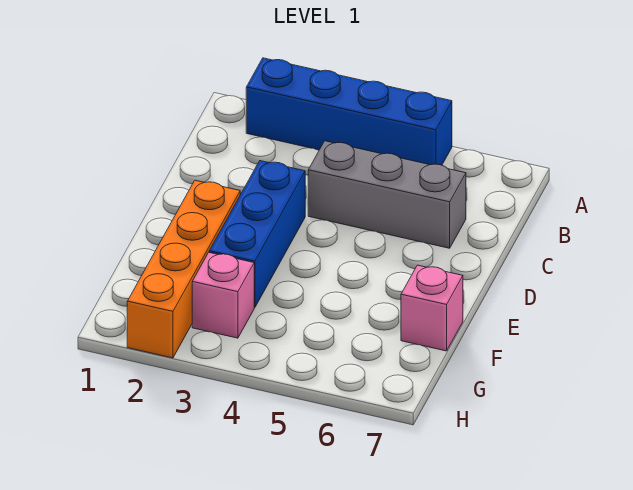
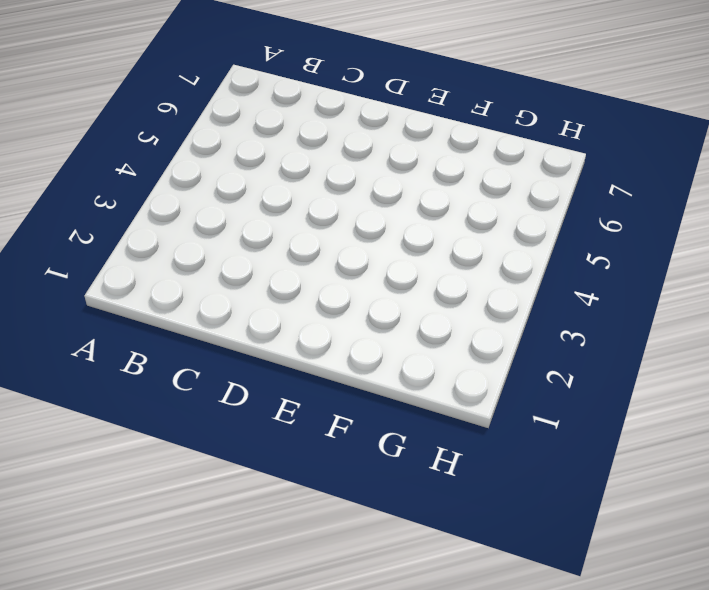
none -> blue brick A2:A5 level 1
none -> grey brick C4:C6 level 1

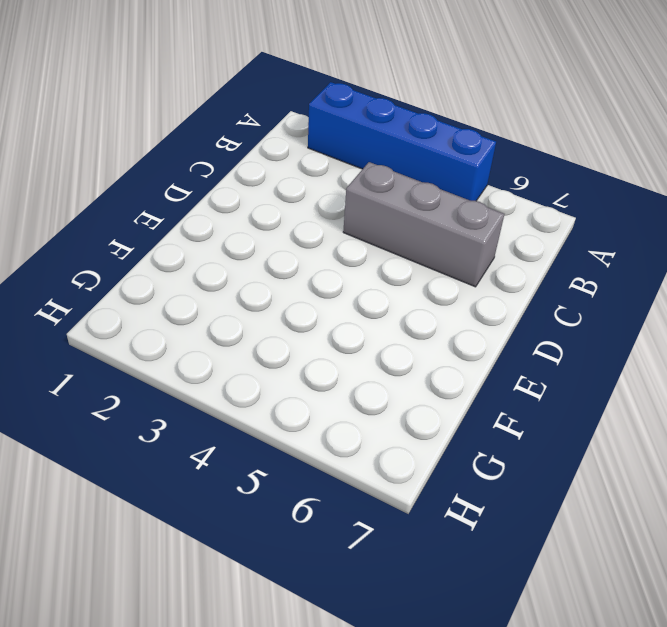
none -> blue brick D3:F3 level 1
none -> orange brick E2:H2 level 1

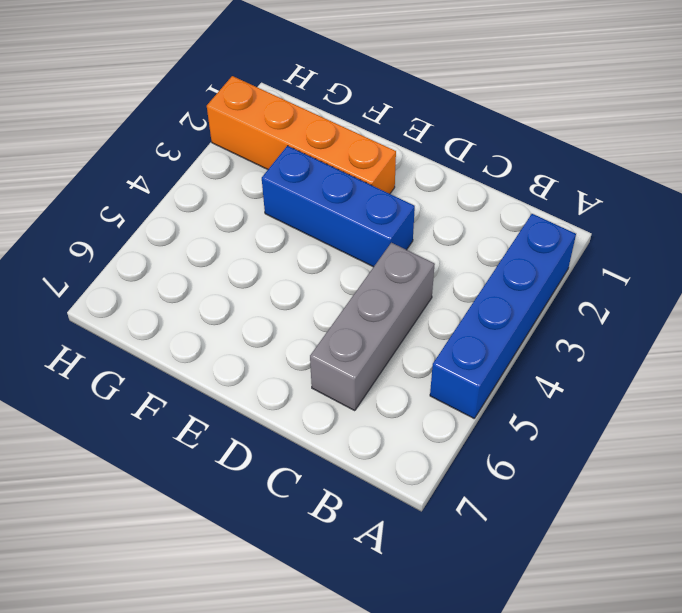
none -> pink brick F7 level 1
none -> pink brick G3 level 1

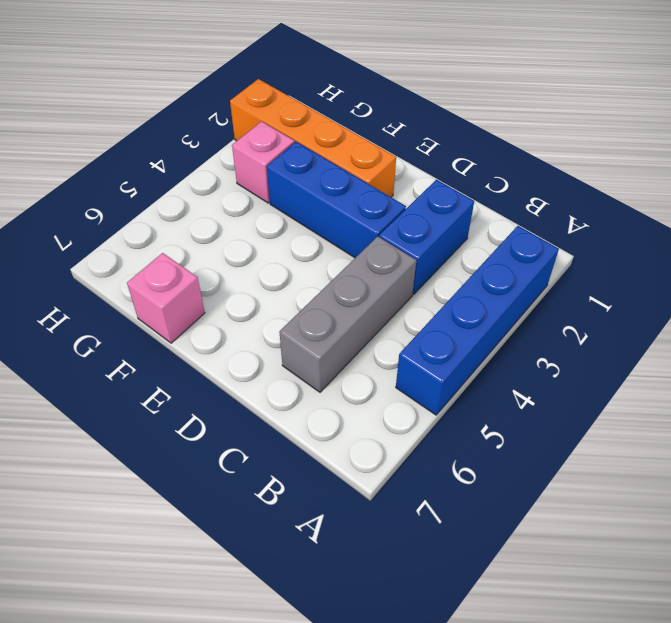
blue brick C2:C3 level 1 -> none

